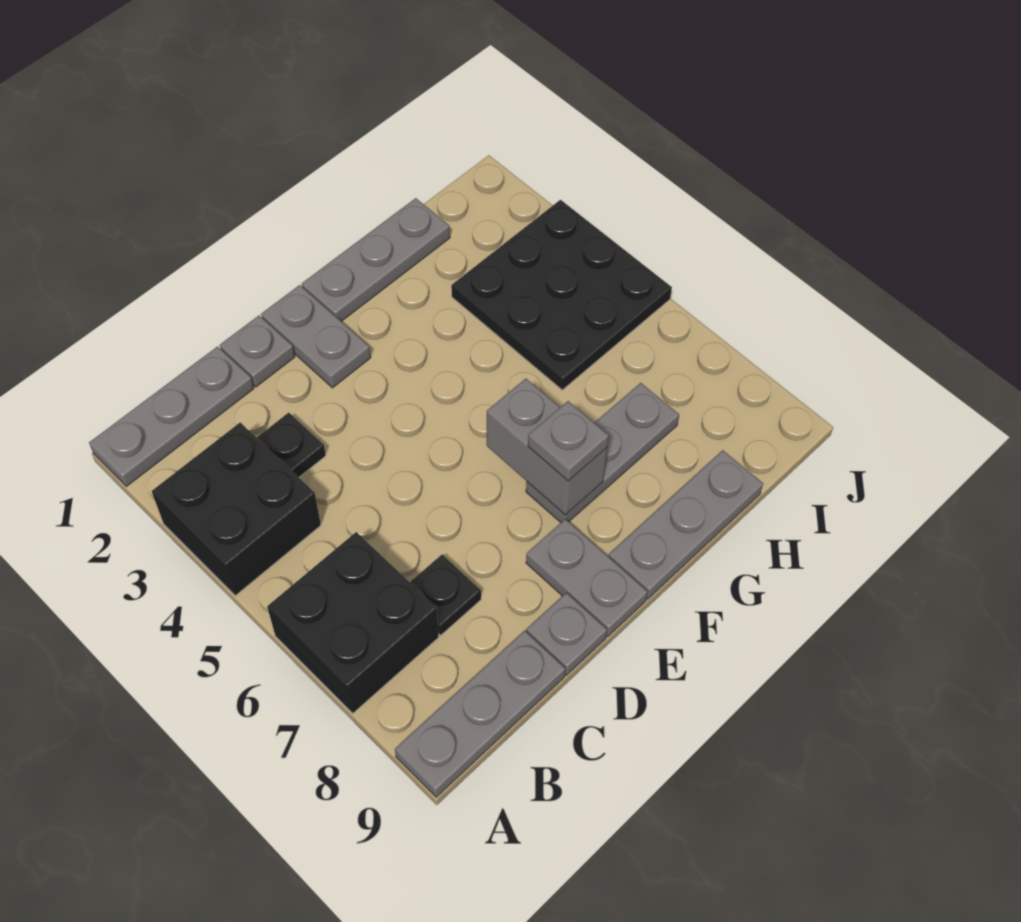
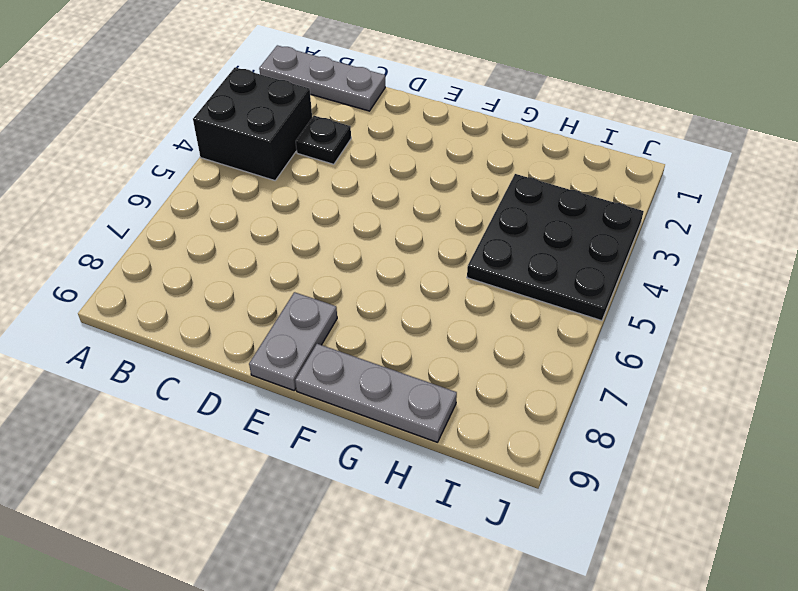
none -> black brick A6:B7 level 1
none -> grey plate A9:C9 level 1
none -> black plate C7 level 1

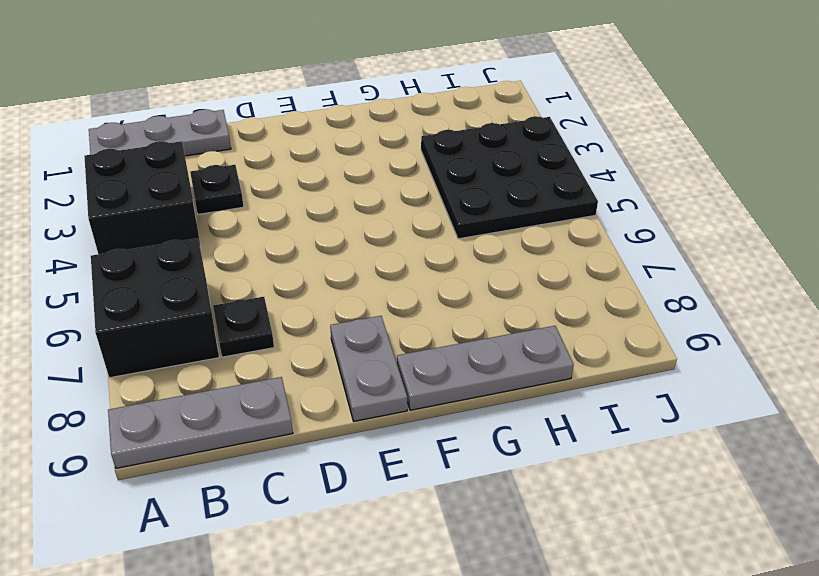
none -> grey plate D1 level 1
none -> grey plate D9 level 1
none -> grey plate E1:E2 level 1

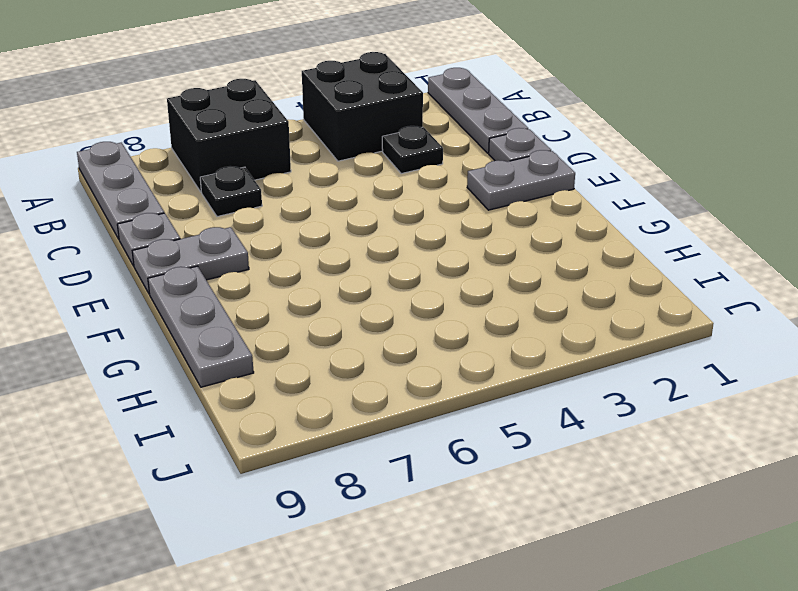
none -> grey plate F1:H1 level 1
none -> grey plate F7:H7 level 1
none -> black plate H3:J5 level 1

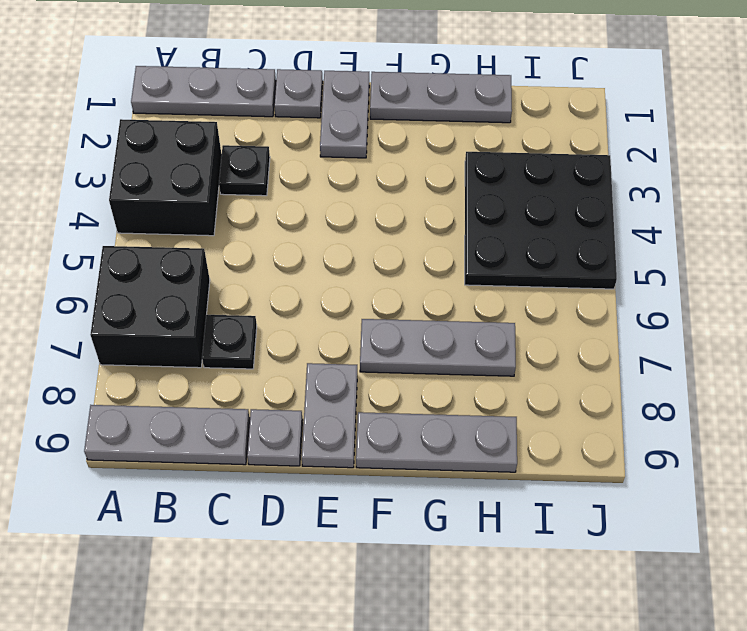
none -> grey brick F6:F7 level 2
none -> grey plate F7 level 3

